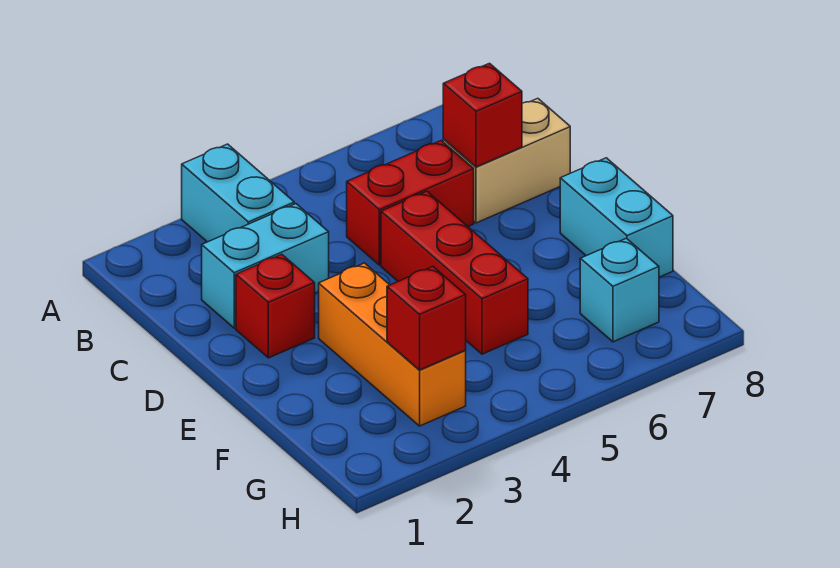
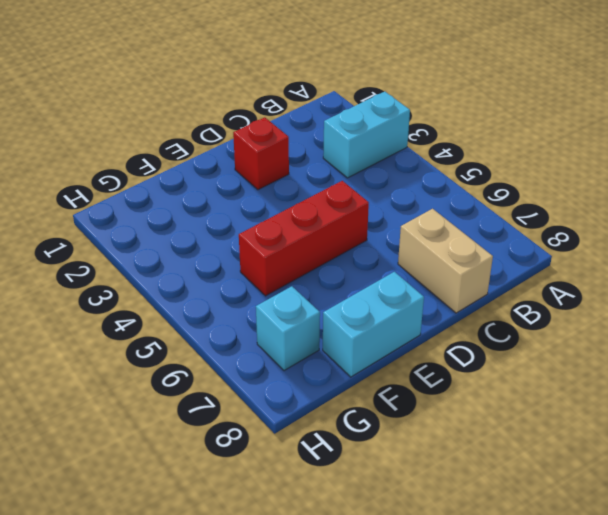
none -> cyan brick C2:C3 level 1
none -> red brick C5:C6 level 1

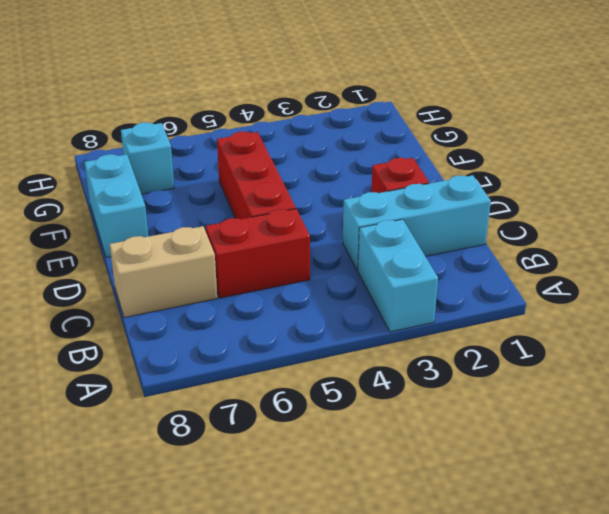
cyan brick C1:C3 level 1 -> cyan brick C2:C3 level 1
none -> orange brick E3:G3 level 1
none -> red brick C7 level 2

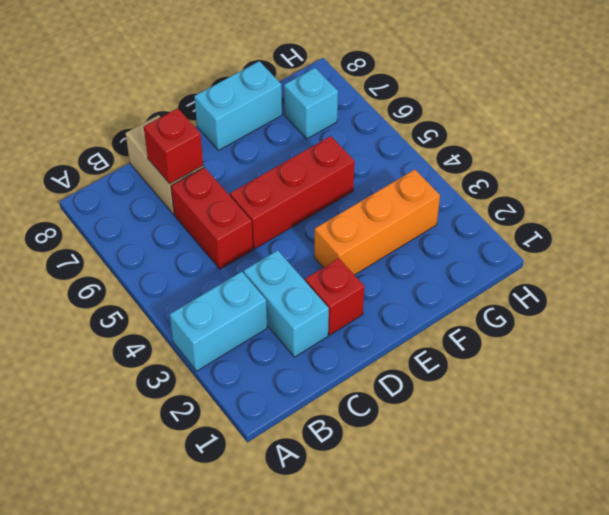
none -> red brick G3 level 2

